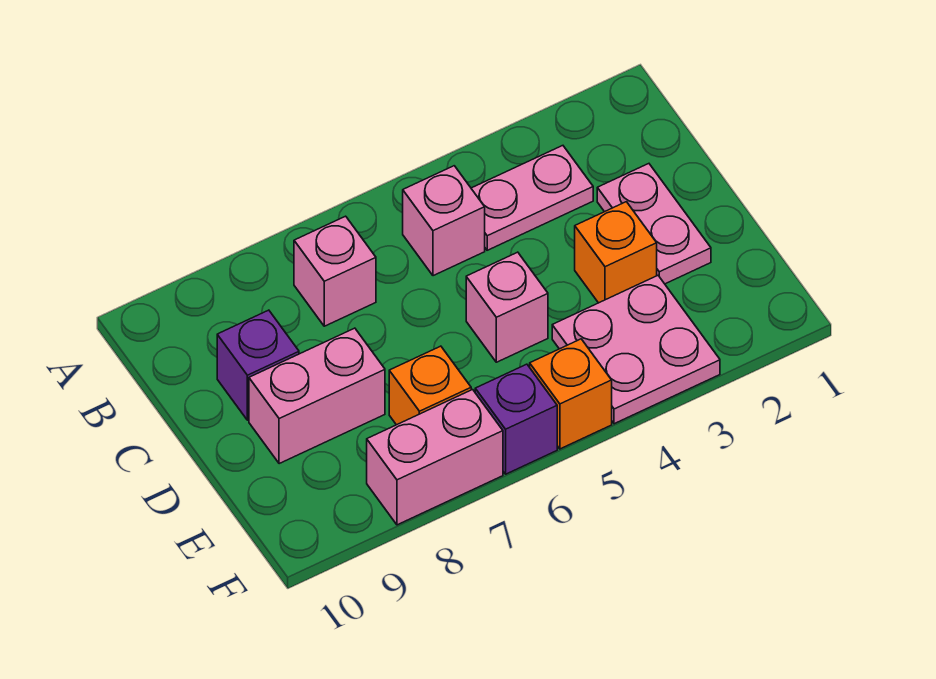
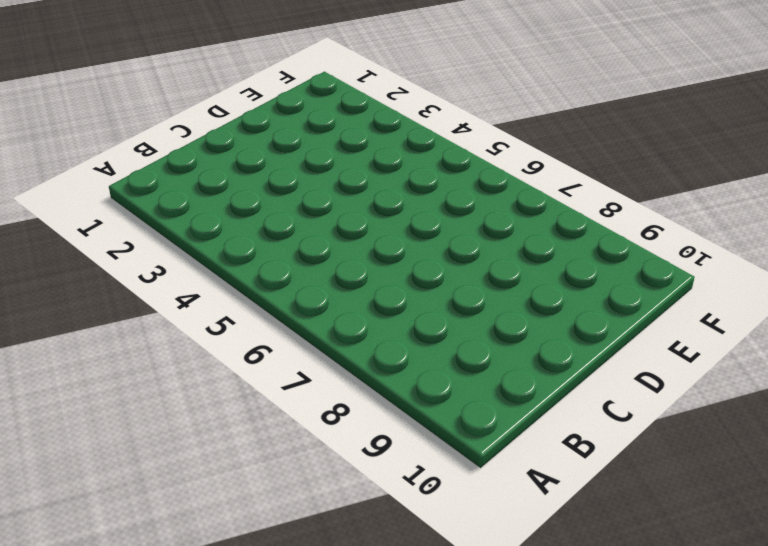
none -> pink plate B3:B4 level 1
none -> pink brick B5 level 1
none -> pink brick B7 level 1

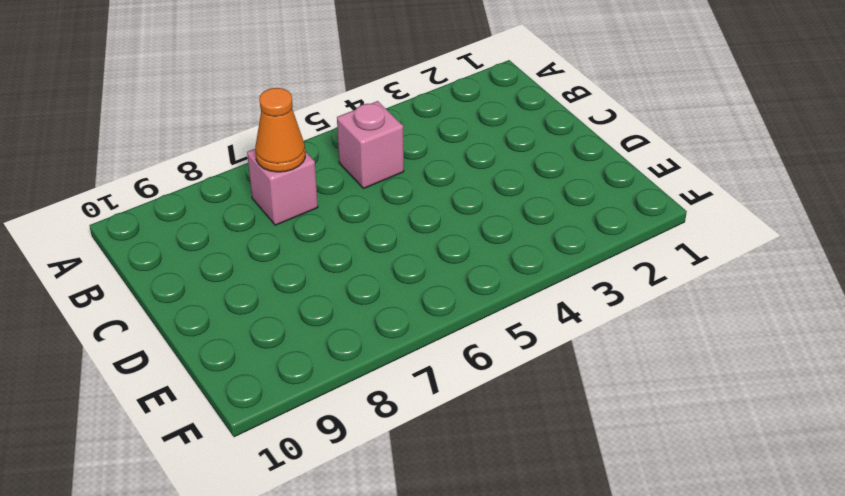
orange cone B7 level 2 -> none
none -> pink plate B3:B4 level 1
none -> pink plate C2:D2 level 1
none -> purple brick C9 level 1

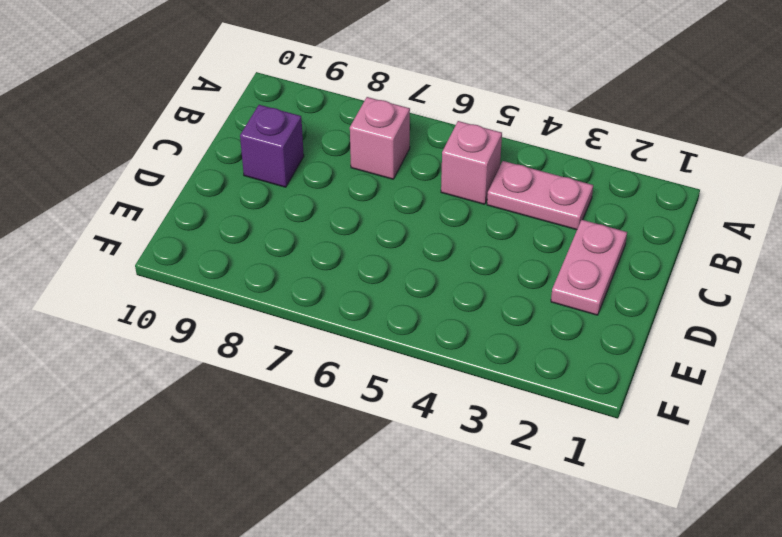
none -> orange brick D3 level 1
none -> pink brick D5 level 1
none -> pink brick D8:D9 level 1

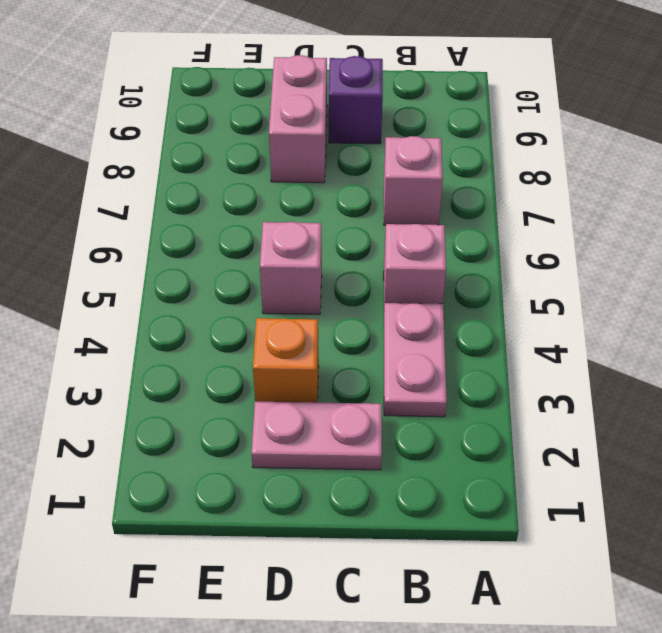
none -> pink plate E3:F4 level 1
none -> orange brick E7 level 1
none -> orange brick F5 level 1

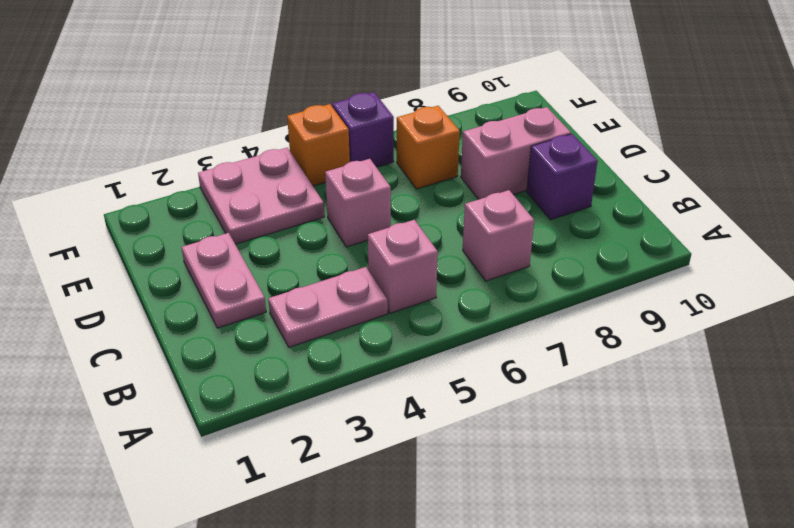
none -> orange brick D3 level 1
none -> pink brick F7:F8 level 1

